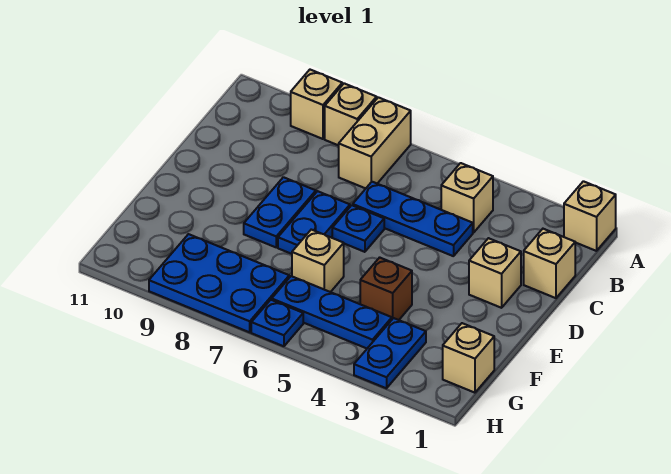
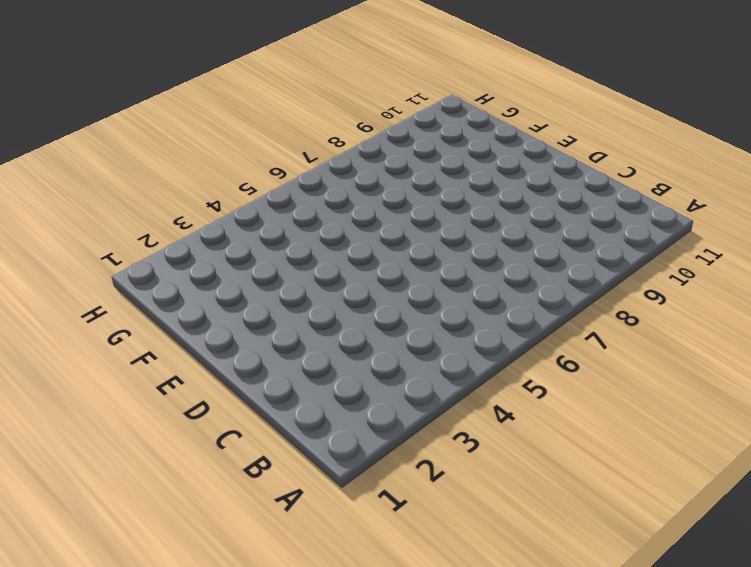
none -> tan brick A1 level 1
none -> tan brick A7:B7 level 1
none -> tan brick A8 level 1

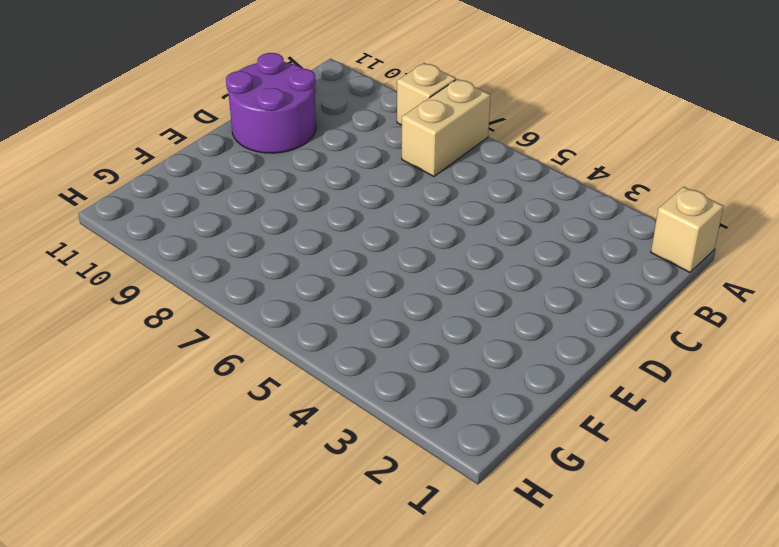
purple round brick C10:D11 level 1 -> none
none -> tan brick A9 level 1
none -> tan brick B4 level 1
none -> tan brick C1 level 1

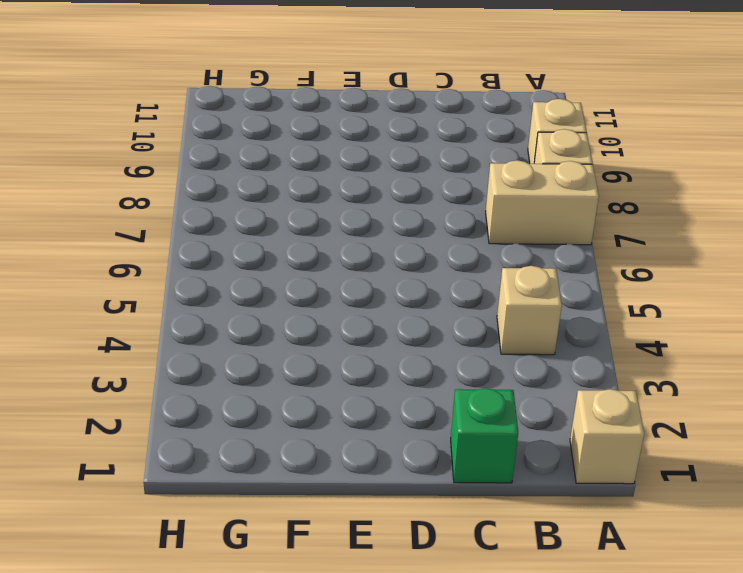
green brick C1 level 1 -> tan brick C1 level 1
none -> blue plate C4:C6 level 1
none -> tan brick D2 level 1
none -> blue plate D6 level 1

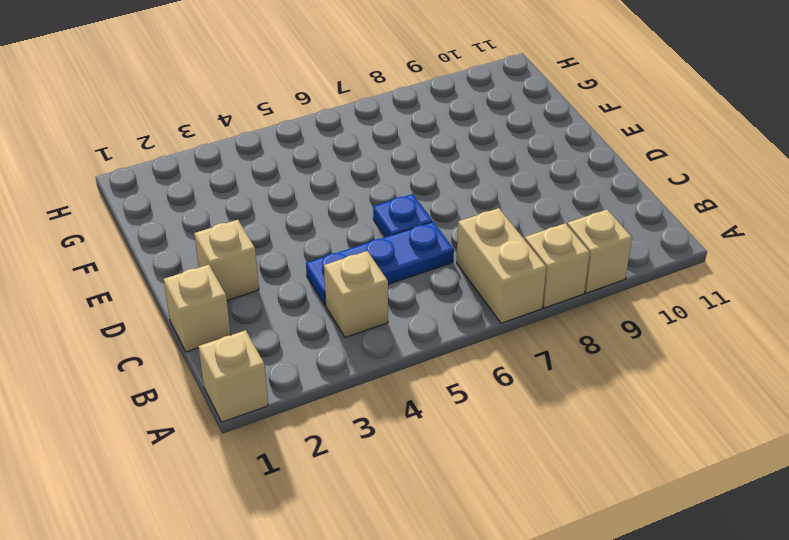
none -> blue plate D7:E7 level 1
none -> blue plate D8:E8 level 1
none -> brown brick F4 level 1

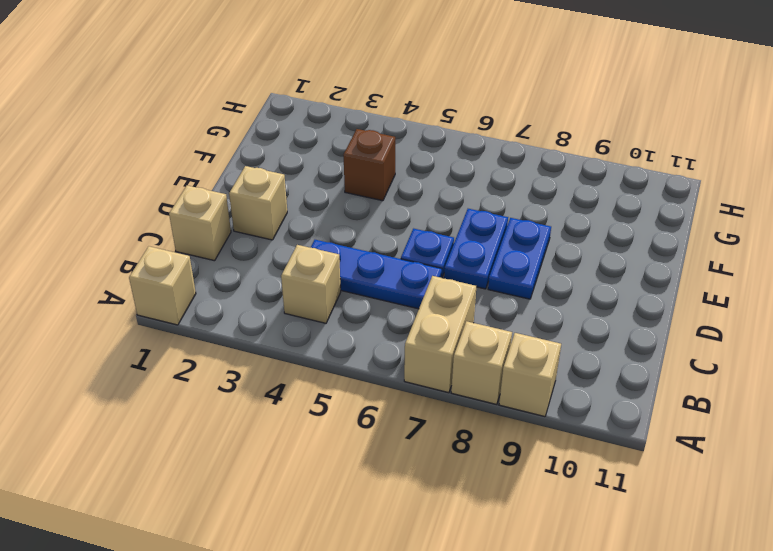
none -> tan brick F6 level 1
none -> tan brick G1 level 1
none -> blue plate G3:H3 level 1

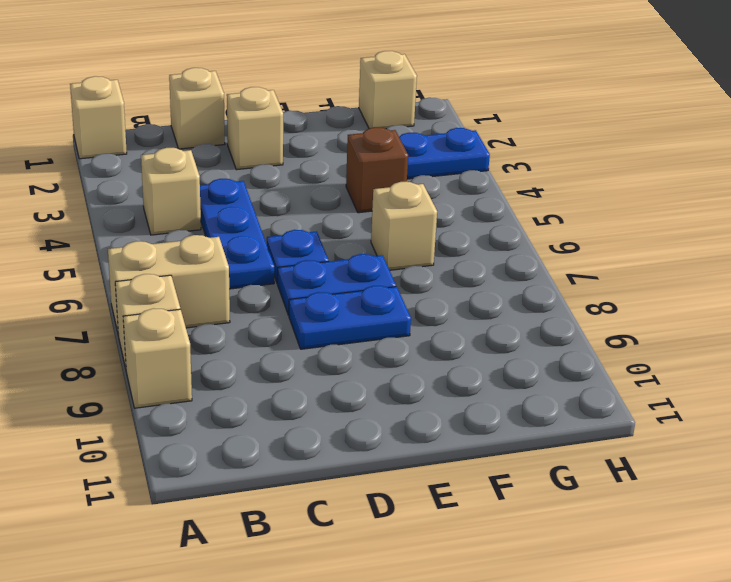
none -> blue plate G4:G6 level 1
none -> blue plate G7:H9 level 1
none -> blue plate H6 level 1

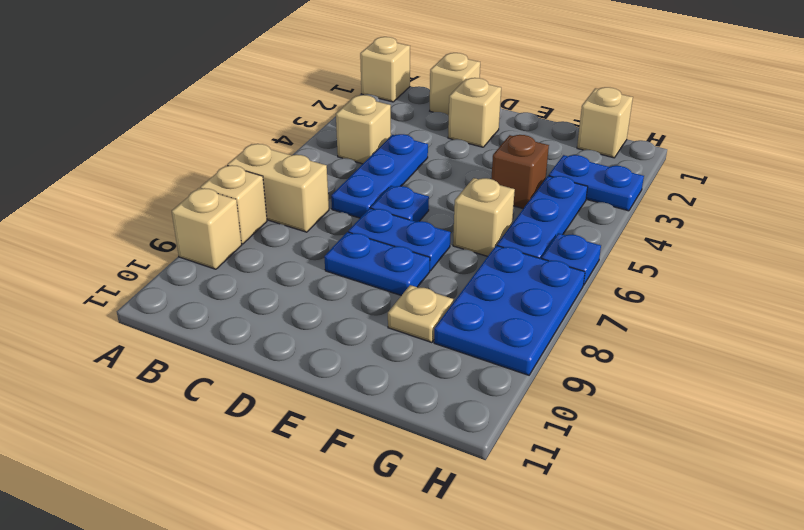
tan plate F9 level 1 -> none

